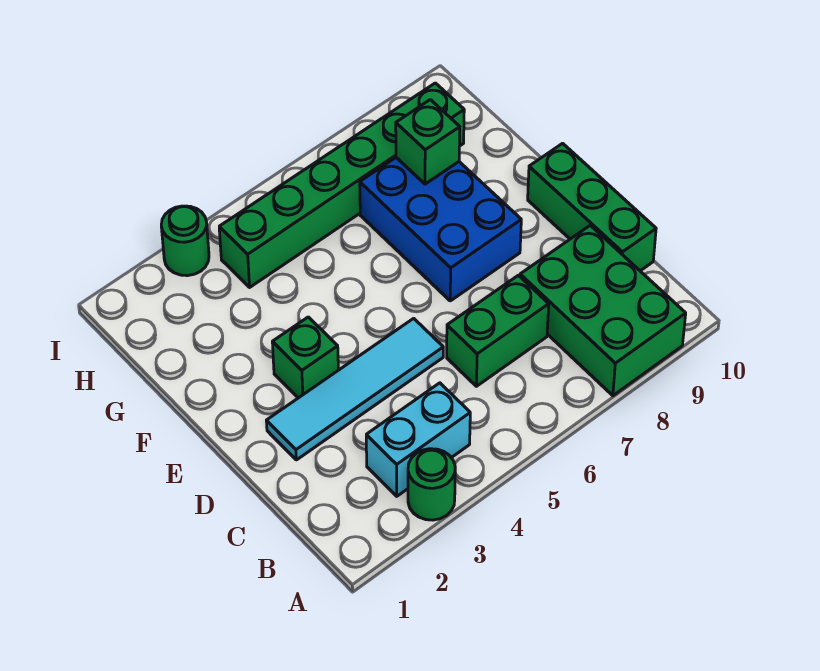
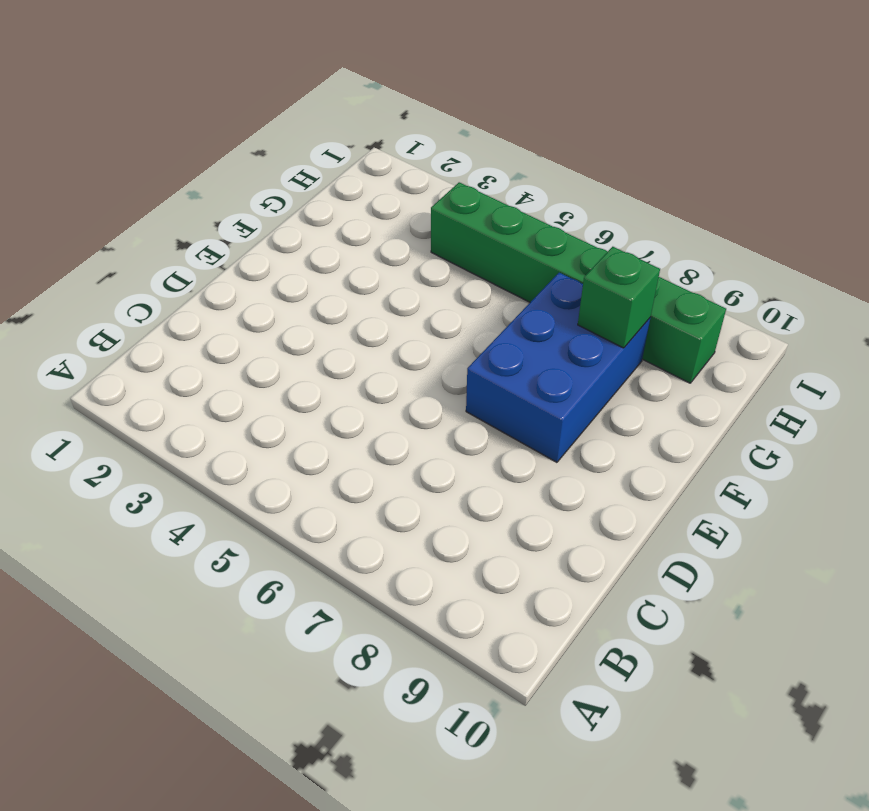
none -> green round brick A3 level 1
none -> green brick A8:C9 level 1

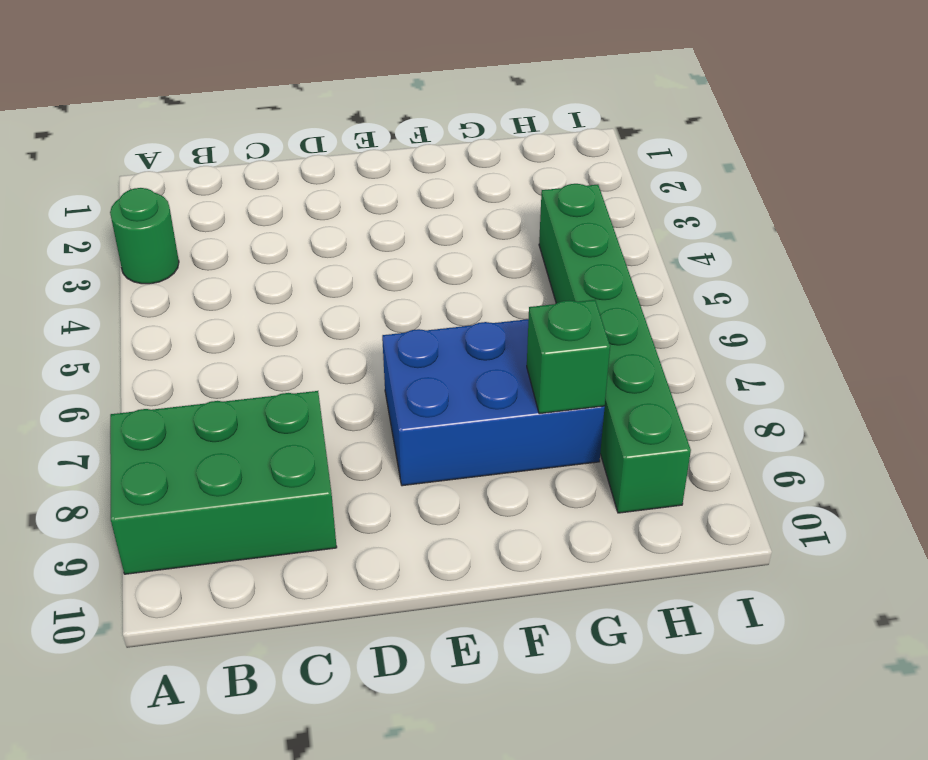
none -> cyan brick B3:B4 level 1
none -> green brick C6:C7 level 1

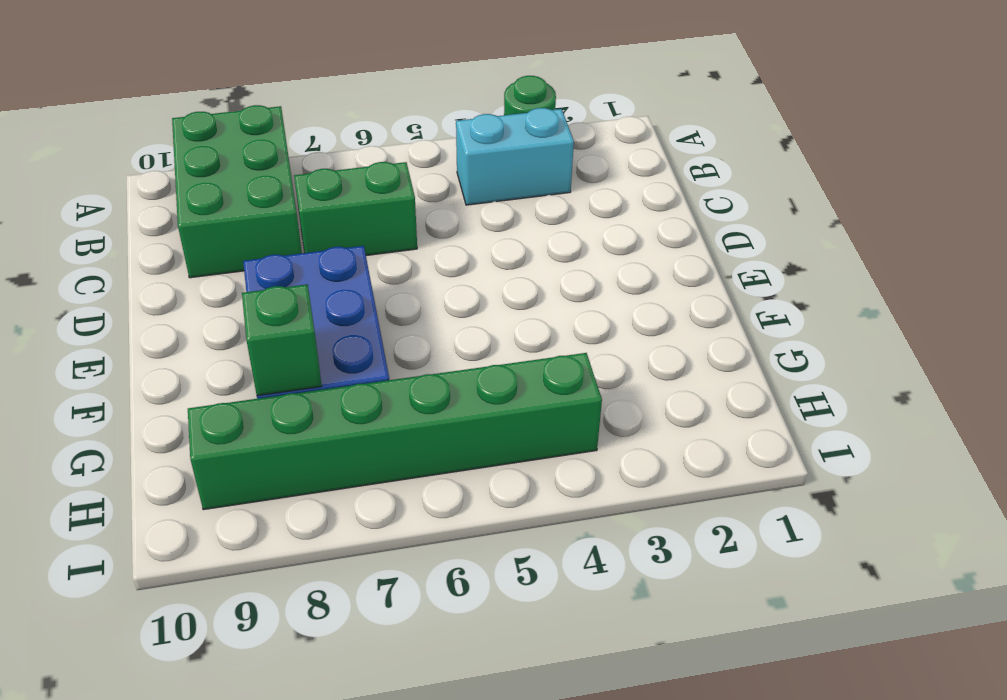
none -> green brick C10:E10 level 1
none -> cyan tile D2:D5 level 1

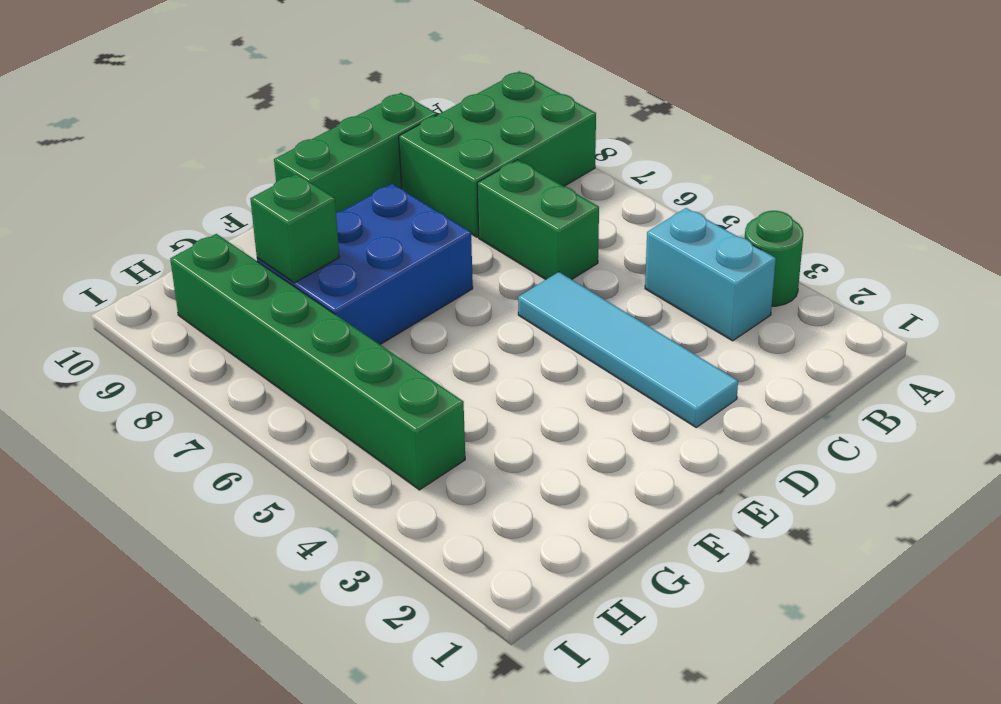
none -> green brick E3 level 1
none -> green round brick I3 level 1

